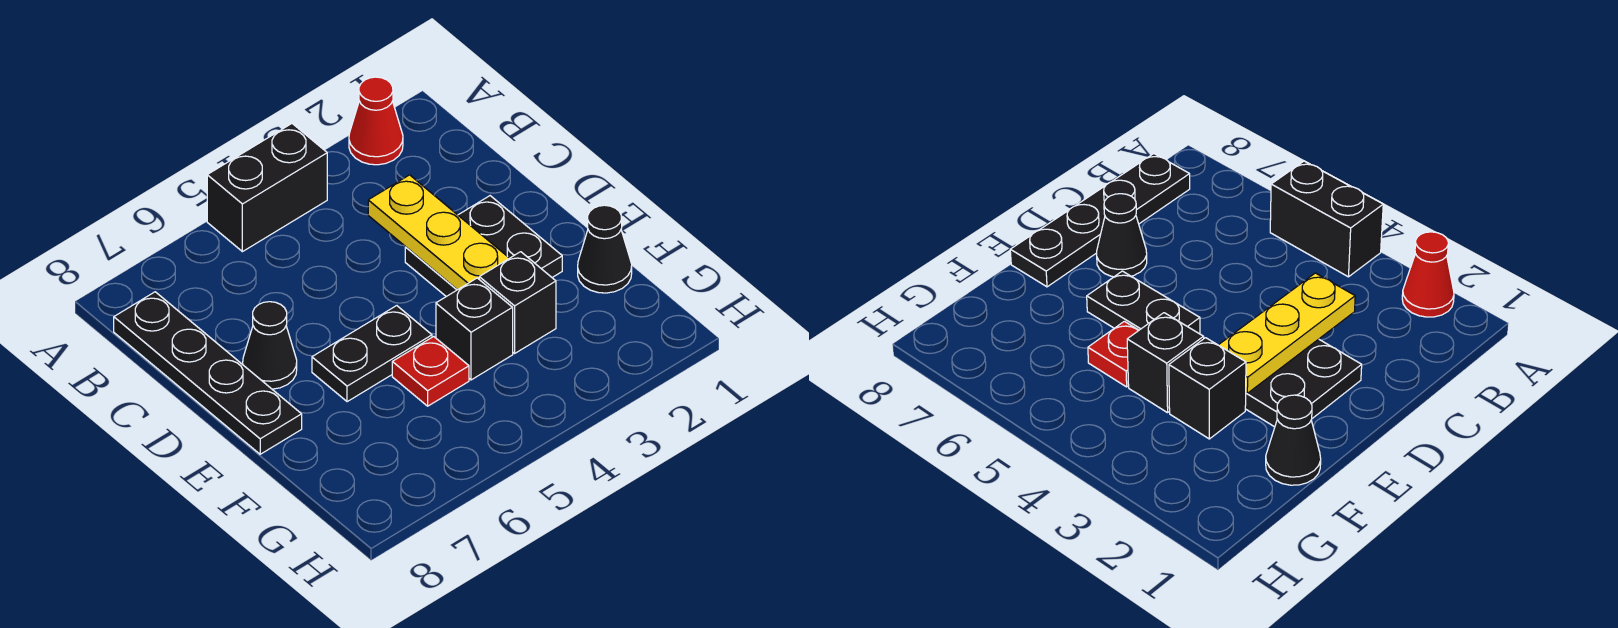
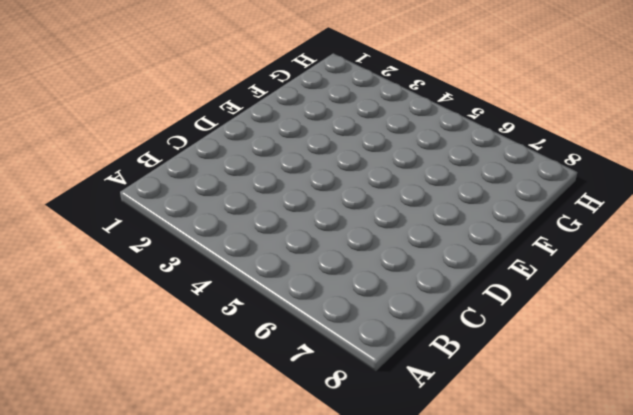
none -> red cone A2 level 1
none -> black brick A4:A5 level 1

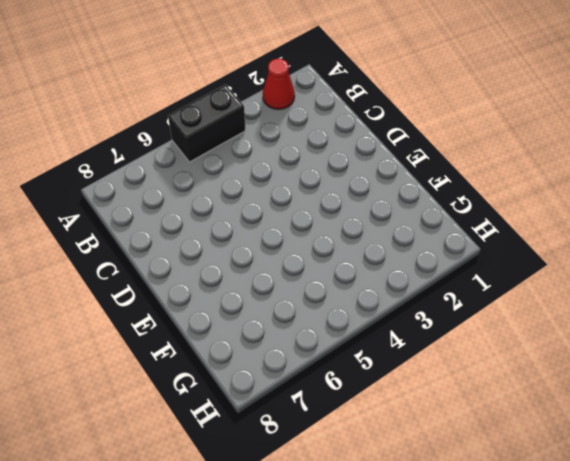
none -> black plate B8:E8 level 1
none -> black plate D2:E3 level 1

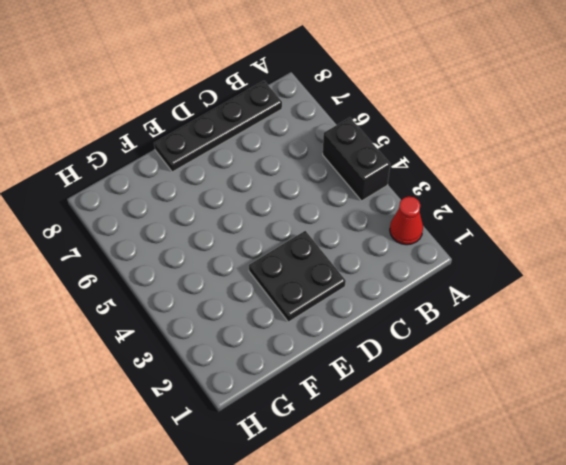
none -> black cone D7 level 1
none -> black plate E5:E6 level 1

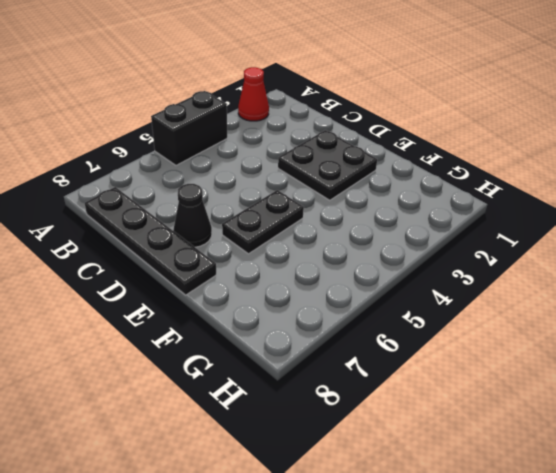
none -> black cone F1 level 1
none -> black brick F3 level 1

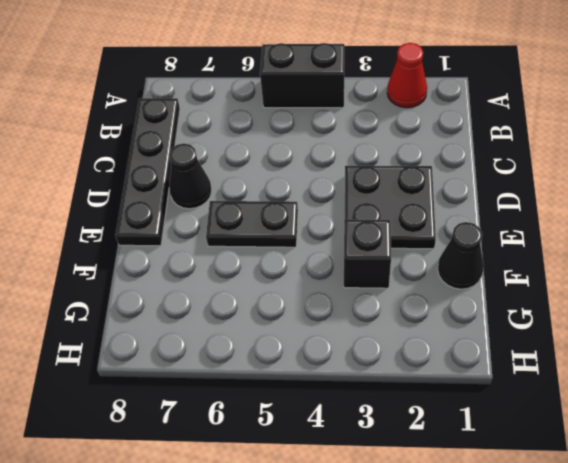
none -> black brick F4 level 1
none -> red plate F5 level 1

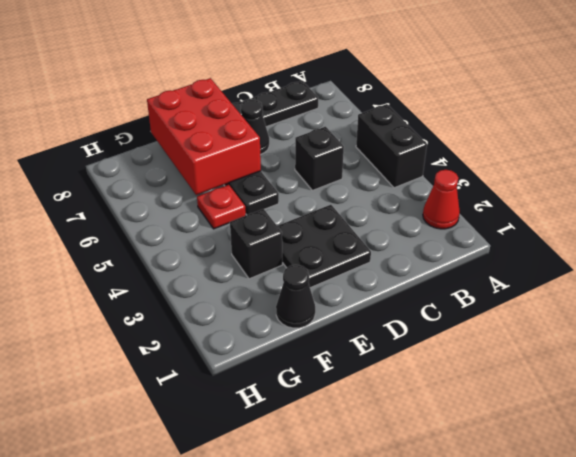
black brick C5 level 1 -> black brick F4 level 1
red brick E6:F8 level 2 -> none
none -> yellow plate C3:E3 level 2

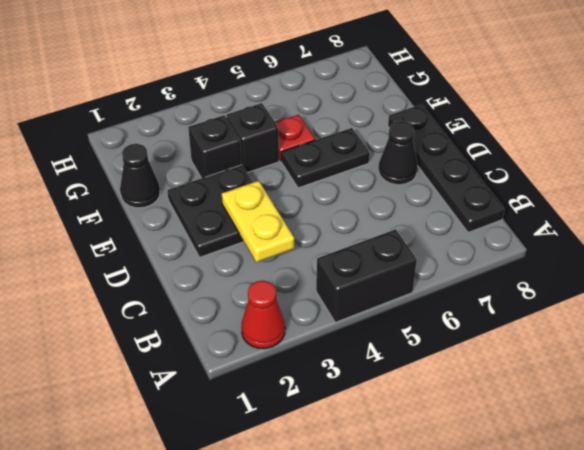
yellow plate C3:D3 level 2 -> yellow plate C3:E3 level 2

